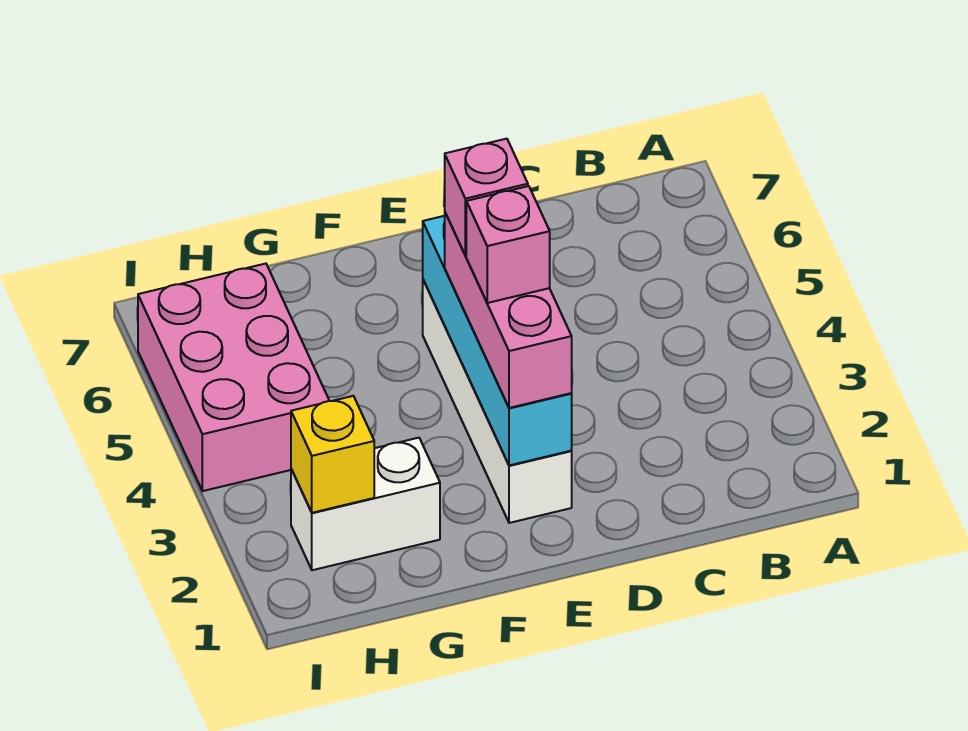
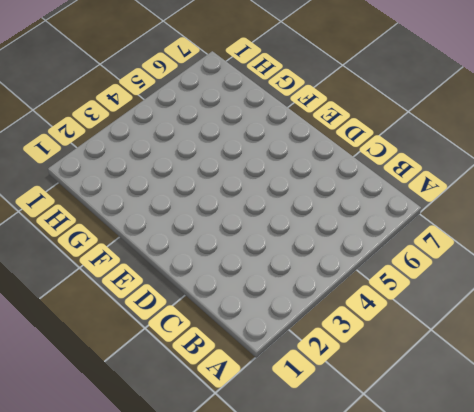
none -> white brick E2:E5 level 1
none -> white brick G2:H2 level 1

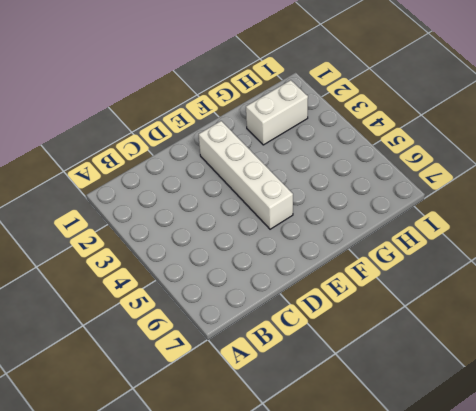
none -> pink brick H4:I6 level 1
none -> cyan brick E2:E5 level 2

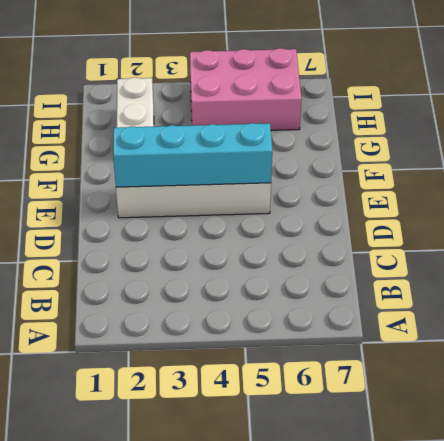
none -> yellow brick H2 level 2
none -> pink brick E2:E4 level 3

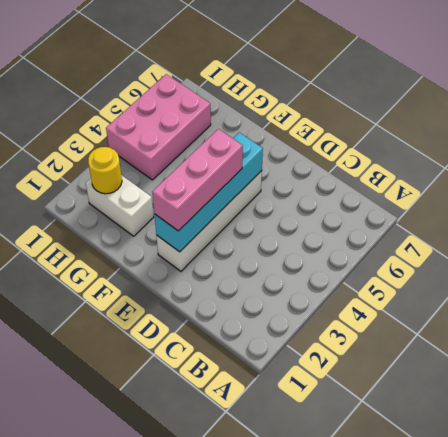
yellow round brick H2 level 2 -> yellow brick H2 level 2
none -> pink brick E3 level 4
none -> pink brick E4 level 4

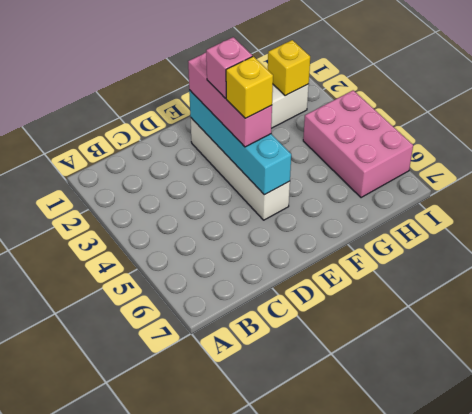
yellow brick E4 level 4 -> pink brick E4 level 4

